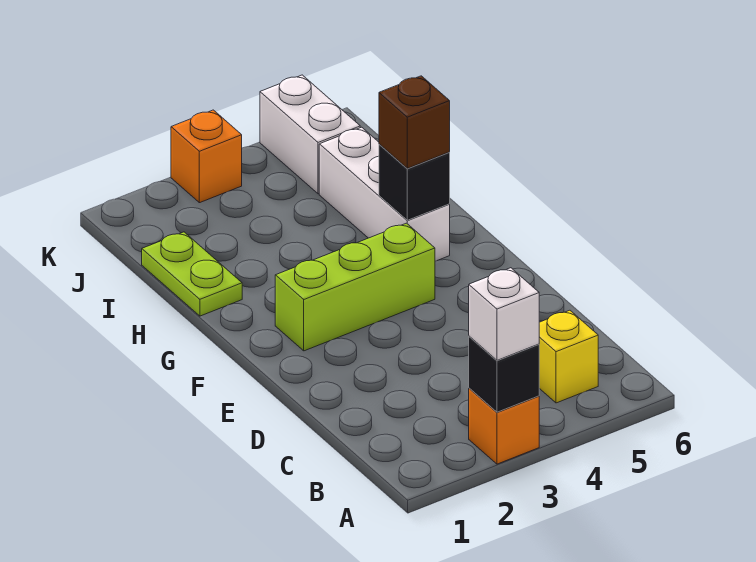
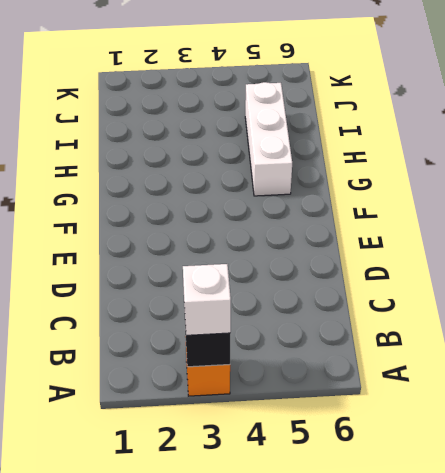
none -> yellow brick B5 level 1
none -> lime brick F2:F4 level 1

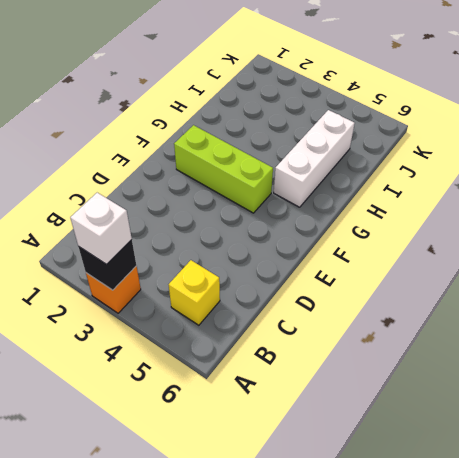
none -> lime plate H1:I1 level 1
none -> white brick J5:K5 level 1

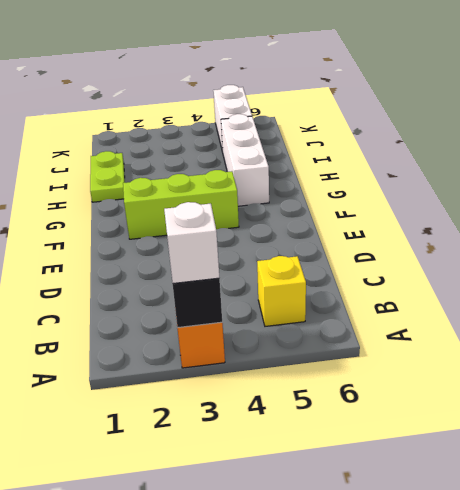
none -> orange brick K3 level 1
none -> black brick G5 level 2

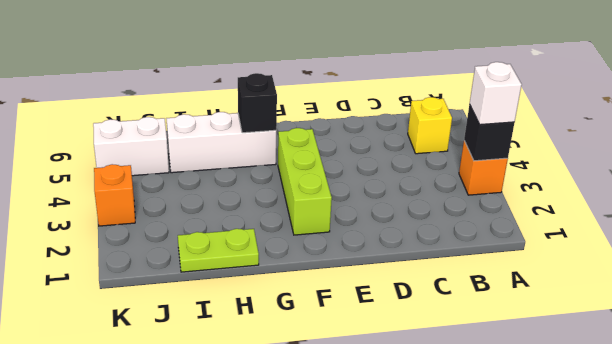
none -> brown brick G5 level 3

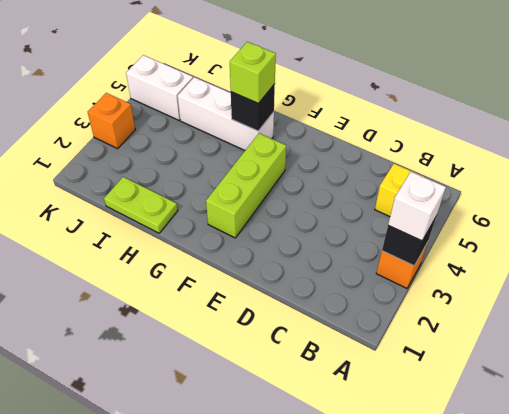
lime brick G5 level 3 -> brown brick G5 level 3

